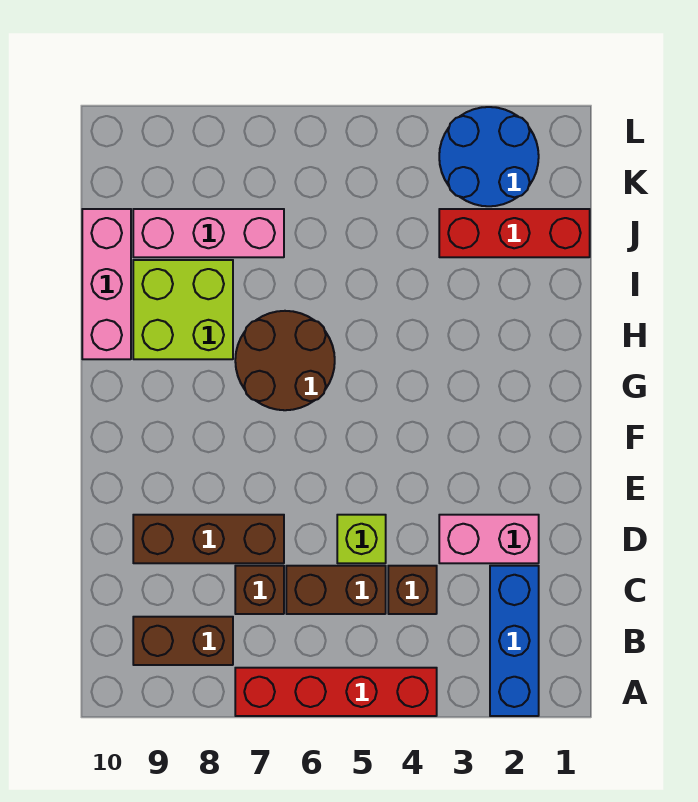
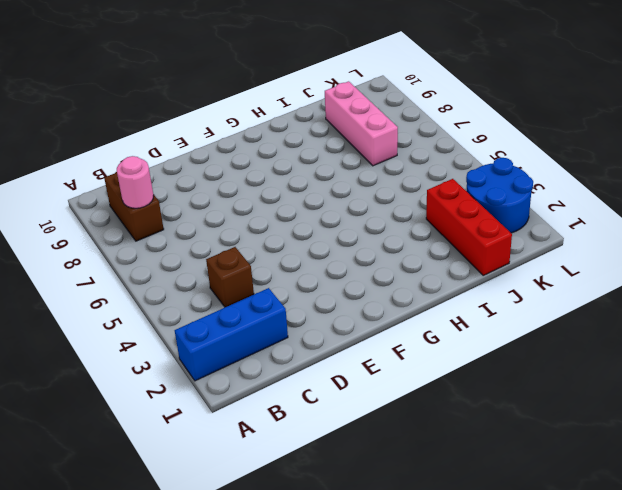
pink round brick B8 level 2 -> none
none -> red brick A4:A7 level 1
none -> brown brick C5:C6 level 1
none -> brown brick C7 level 1

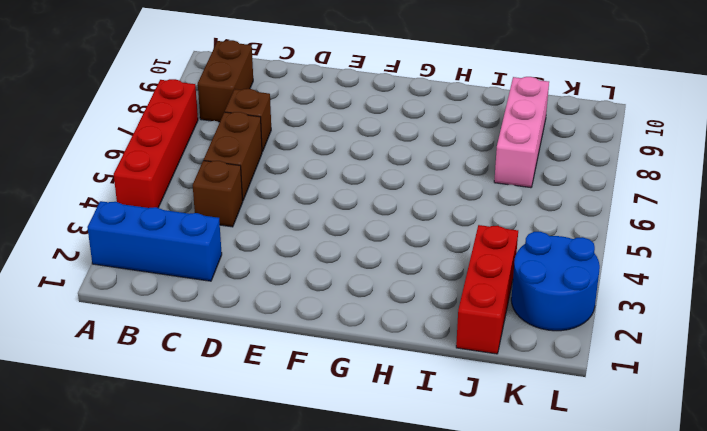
none -> pink brick D2:D3 level 1
none -> lime brick D5 level 1
none -> brown brick D7:D9 level 1

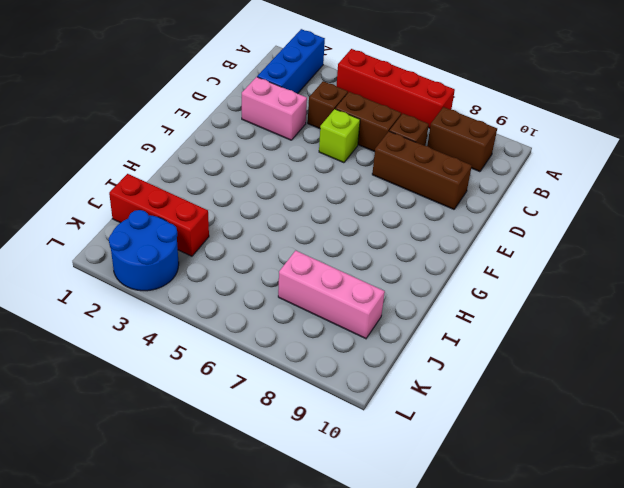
none -> brown round brick G6:H7 level 1
none -> lime brick H8:I9 level 1
none -> pink brick H10:J10 level 1

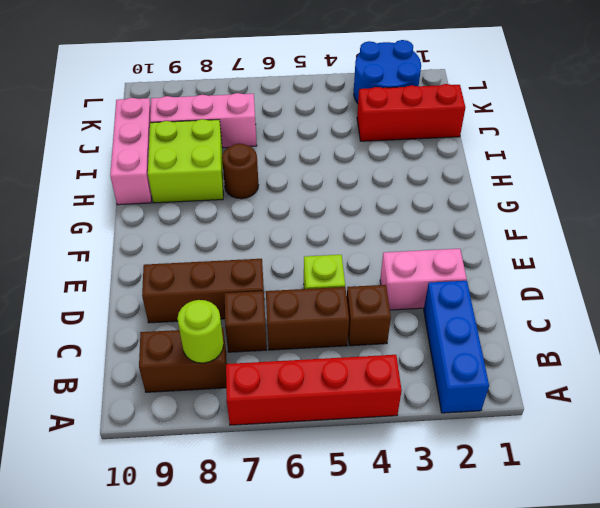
lime round brick B8 level 2 -> none
brown round brick H7 level 1 -> brown round brick G6:H7 level 1

